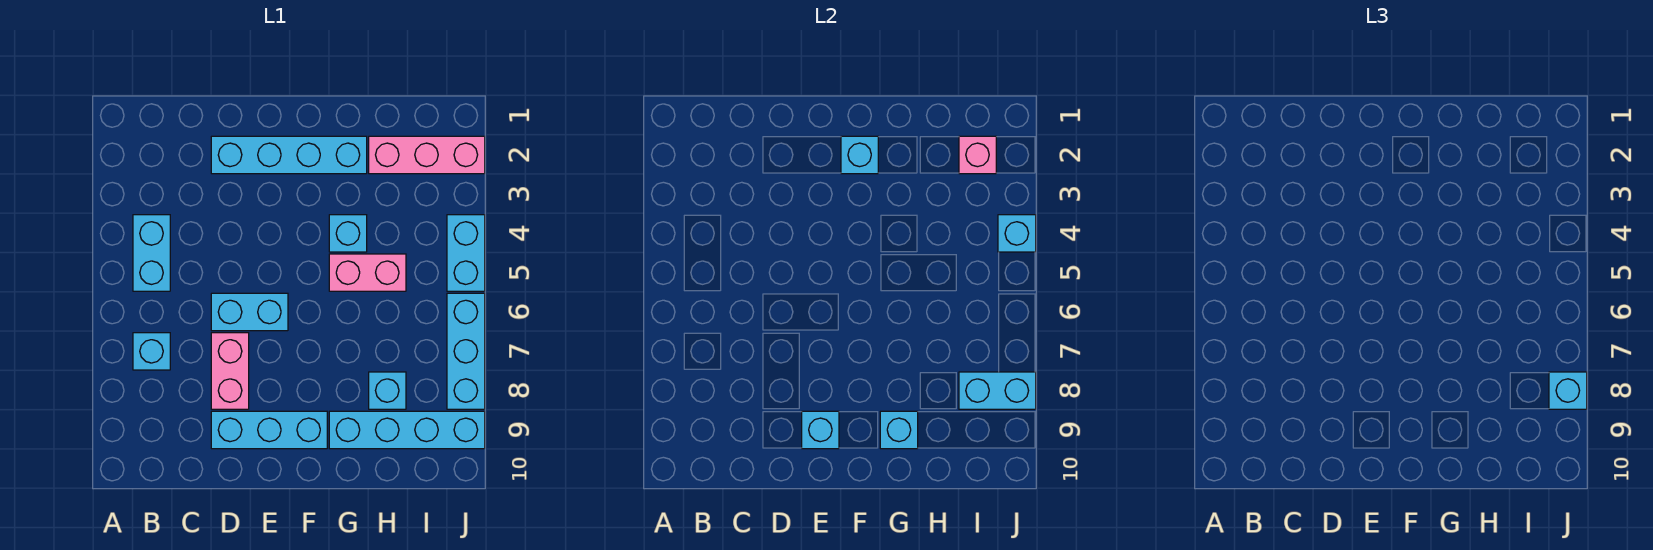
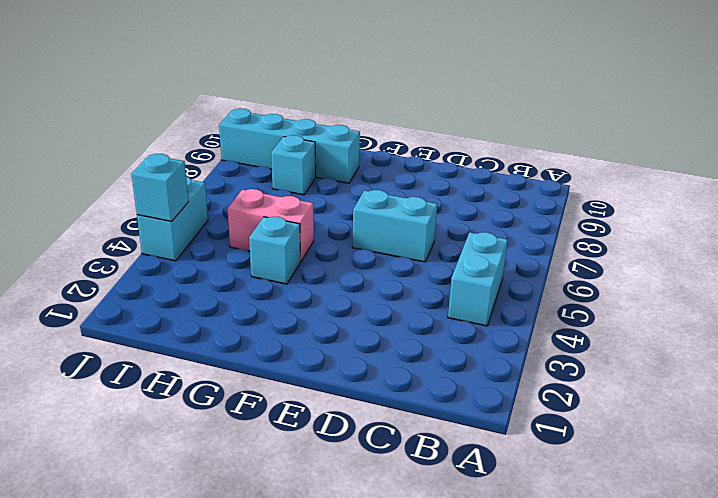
none -> cyan brick B7 level 1
none -> cyan brick D2:G2 level 1
none -> pink brick D7:D8 level 1

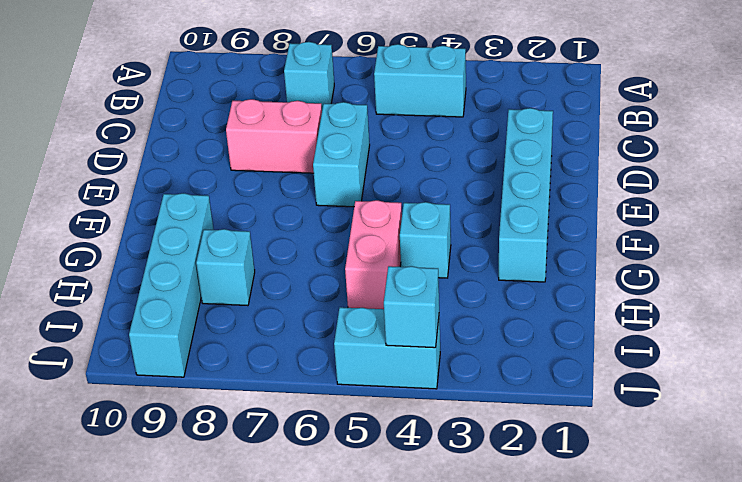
none -> cyan brick D9:F9 level 1
none -> pink brick H2:J2 level 1
none -> cyan brick J6:J8 level 1

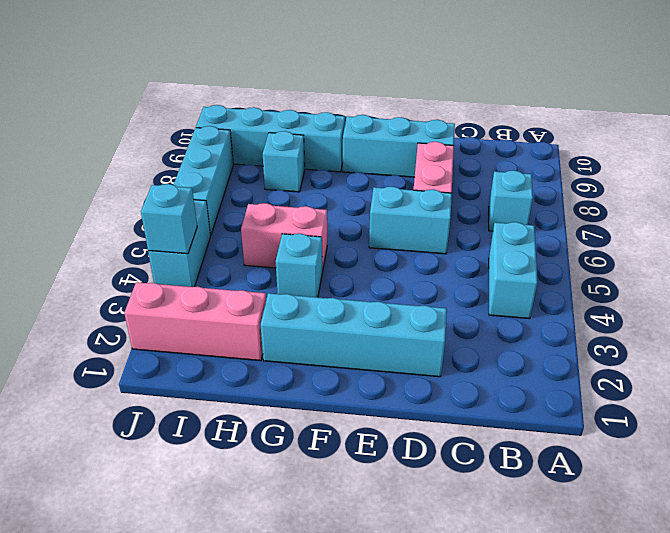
none -> cyan brick E9 level 2
none -> cyan brick F2 level 2
none -> cyan brick G9 level 2

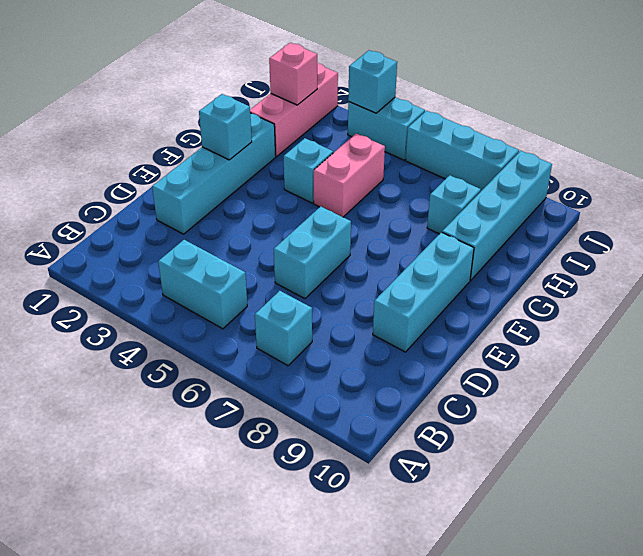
none -> pink brick D7:D8 level 1
none -> cyan brick E9 level 2
none -> cyan brick G9 level 2

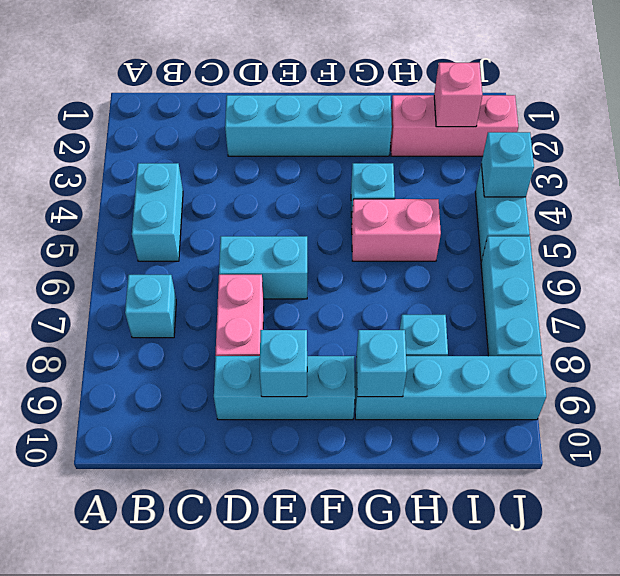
none -> cyan brick F2 level 2
none -> cyan brick I8:J8 level 2
none -> cyan brick J8 level 3

